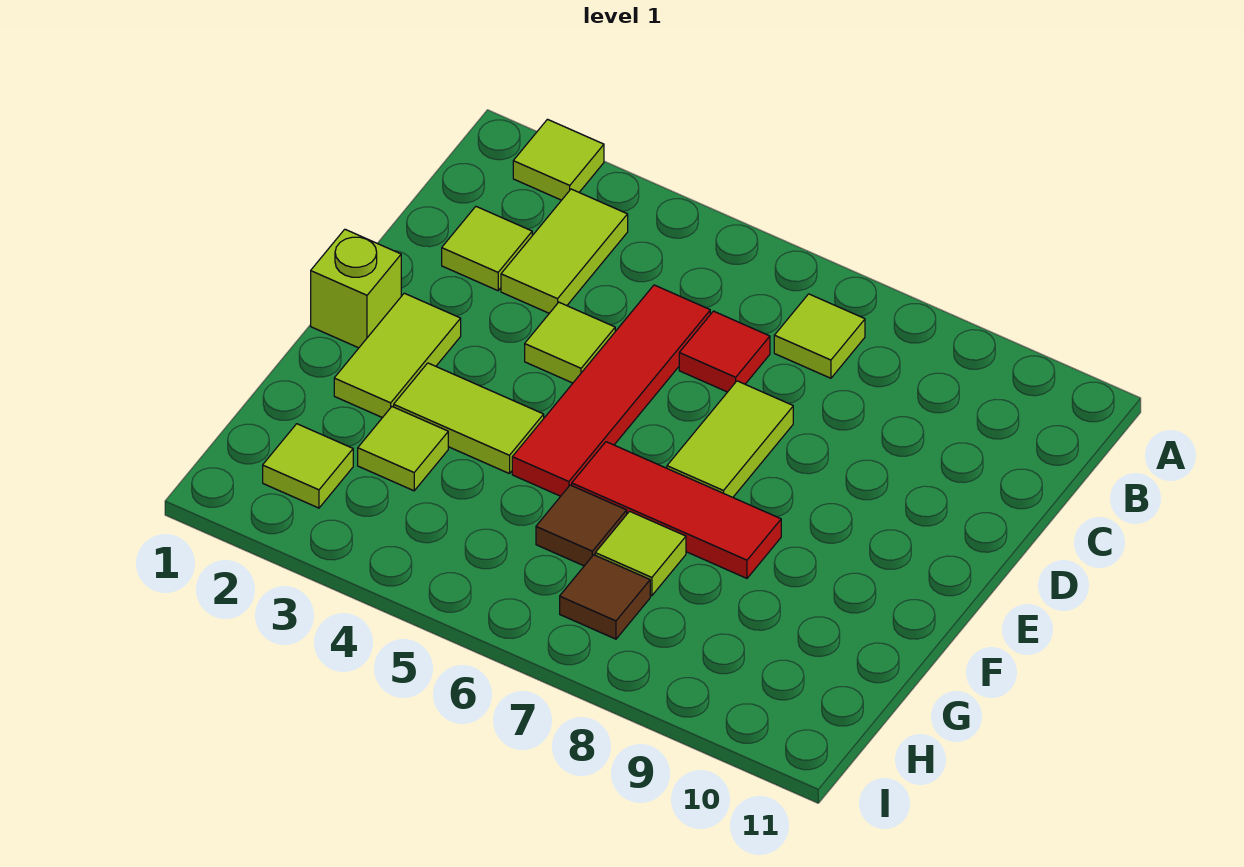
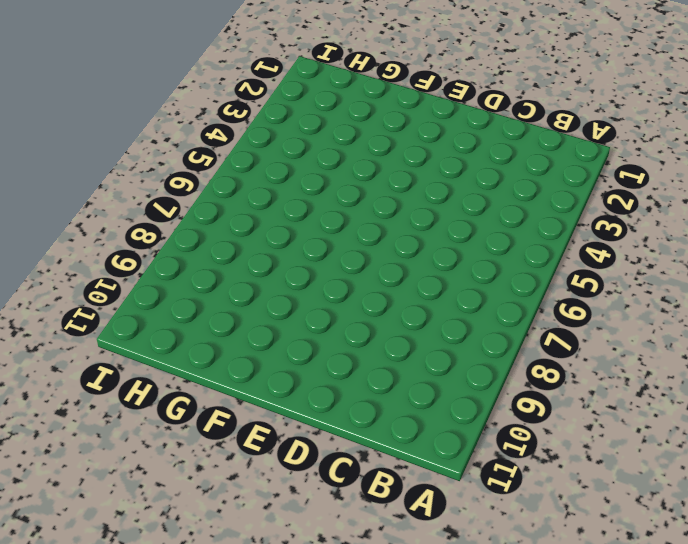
none -> lime tile A2 level 1
none -> lime tile B3:C3 level 1
none -> lime tile B7 level 1

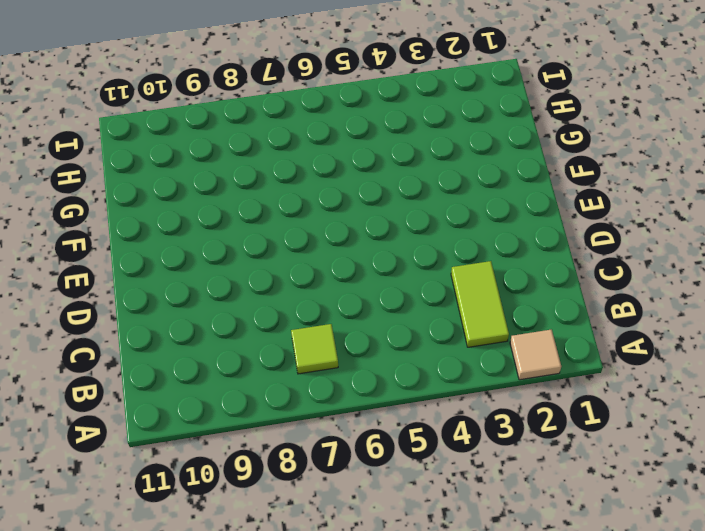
tan tile A2 level 1 -> lime tile A2 level 1
none -> lime tile C2 level 1
none -> red tile C5:F5 level 1
none -> red tile C6 level 1

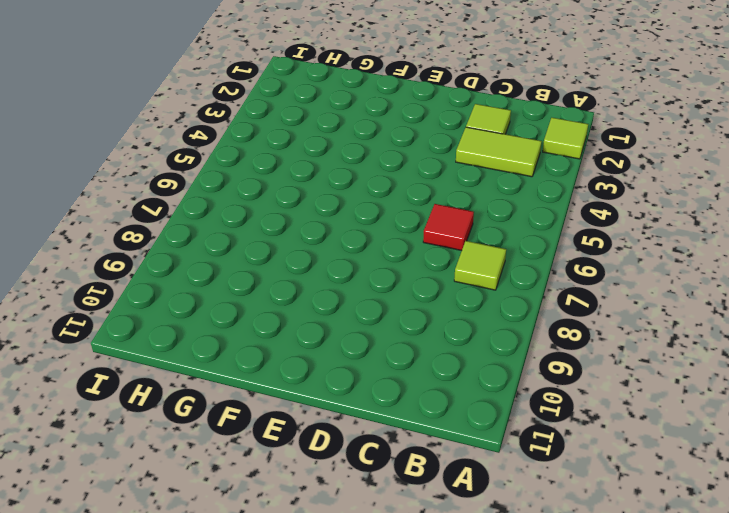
none -> red tile C5:F5 level 1
none -> lime tile D4 level 1
none -> lime tile D7:E7 level 1

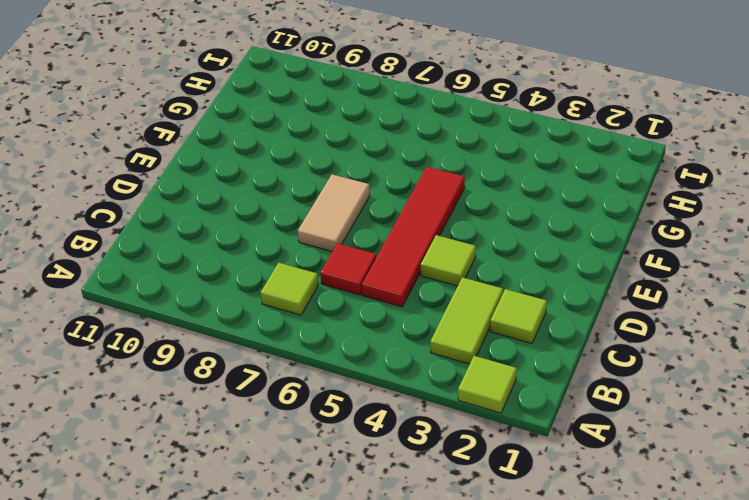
tan tile D7:E7 level 1 -> lime tile D7:E7 level 1
none -> lime brick E1 level 1
none -> lime tile E2:F2 level 1
none -> lime tile F3:F4 level 1

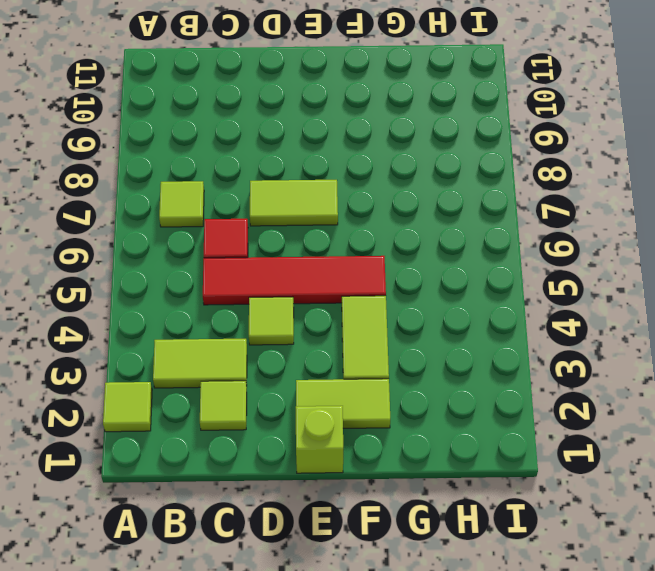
none -> red tile F6:F8 level 1
none -> lime tile G3 level 1
none -> brown tile G6 level 1

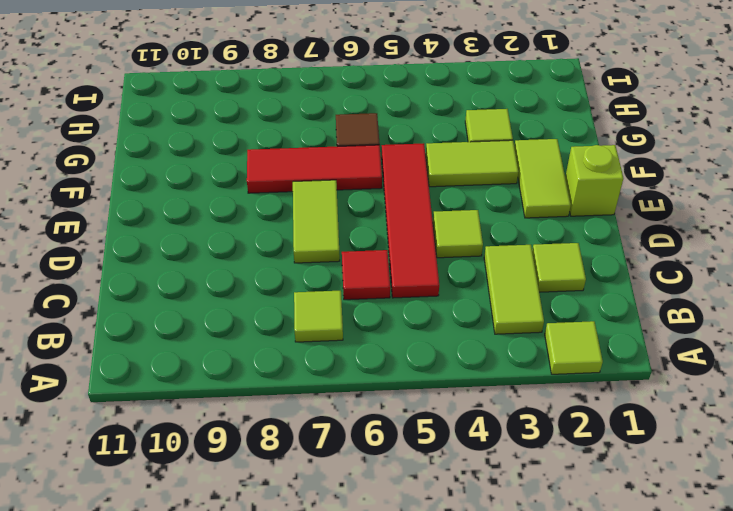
none -> lime tile G7 level 1
none -> lime tile H2 level 1
none -> brown tile H7 level 1

